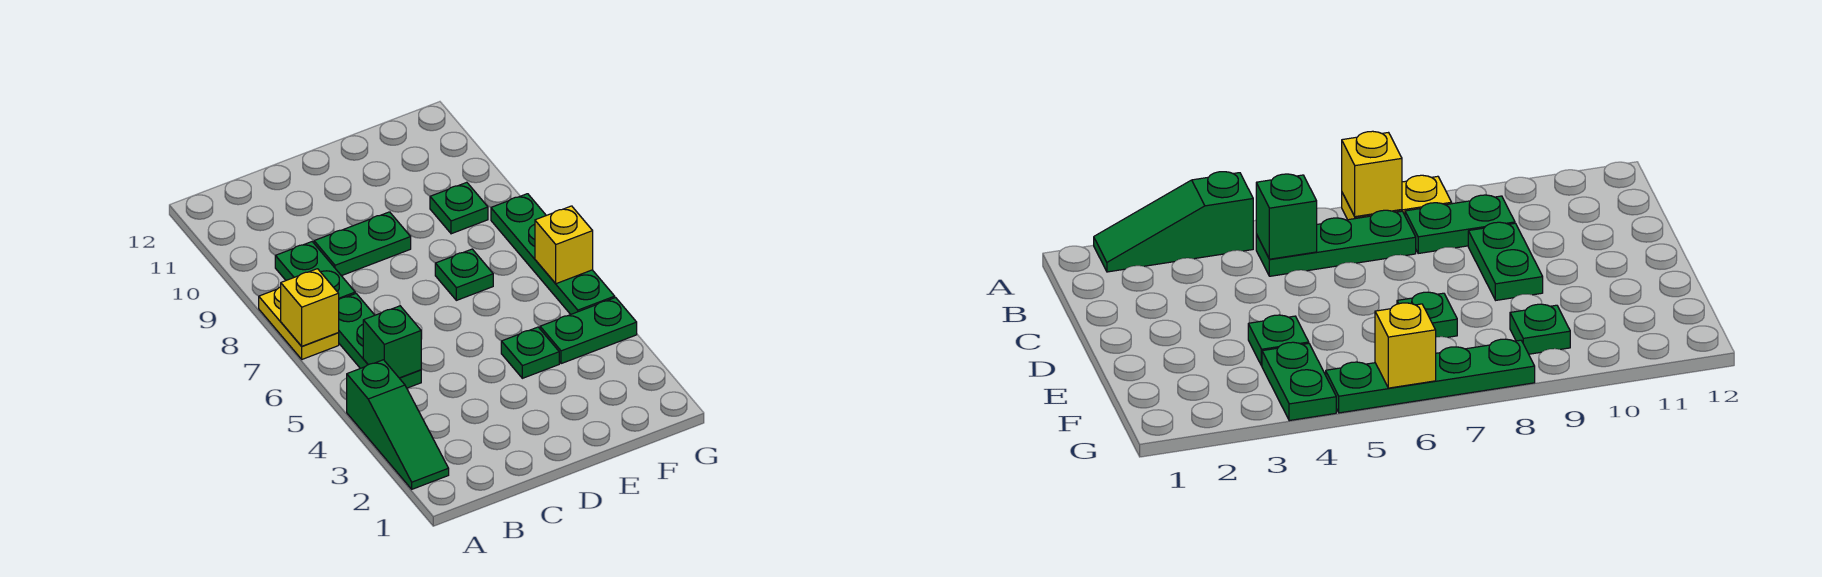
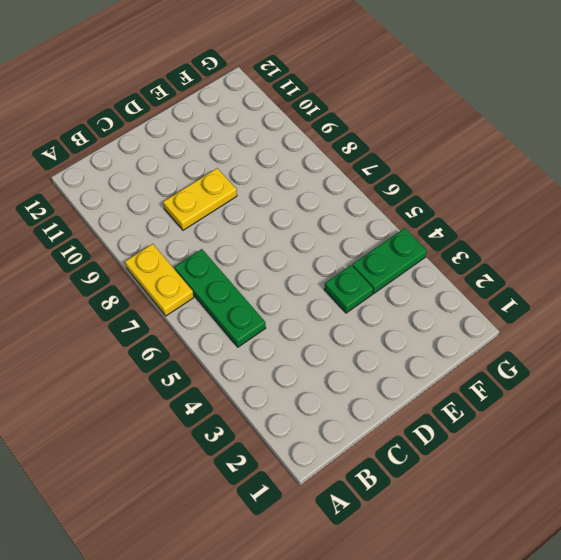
yellow plate C9:D9 level 1 -> green plate C9:D9 level 1
none -> green slope A2:A4 level 1 top 4
none -> green plate B8:B9 level 1
none -> green plate E7 level 1

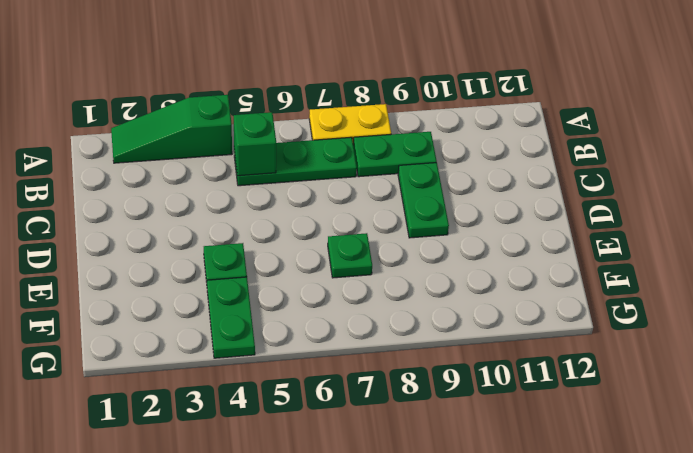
none -> green plate F9 level 1
none -> green plate G5:G8 level 1
none -> yellow brick A7 level 2

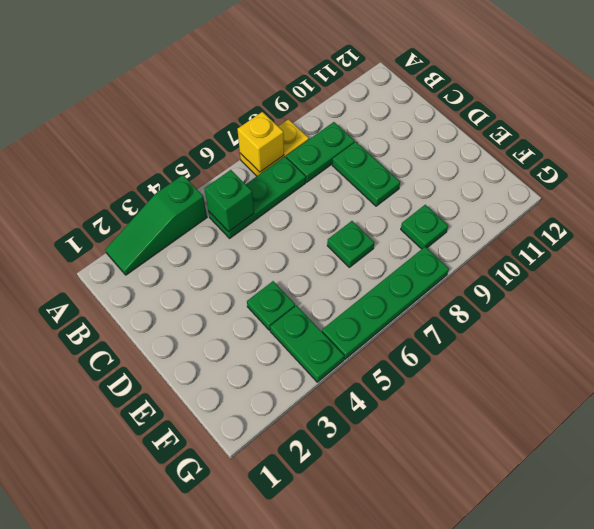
none -> yellow brick G6 level 2

